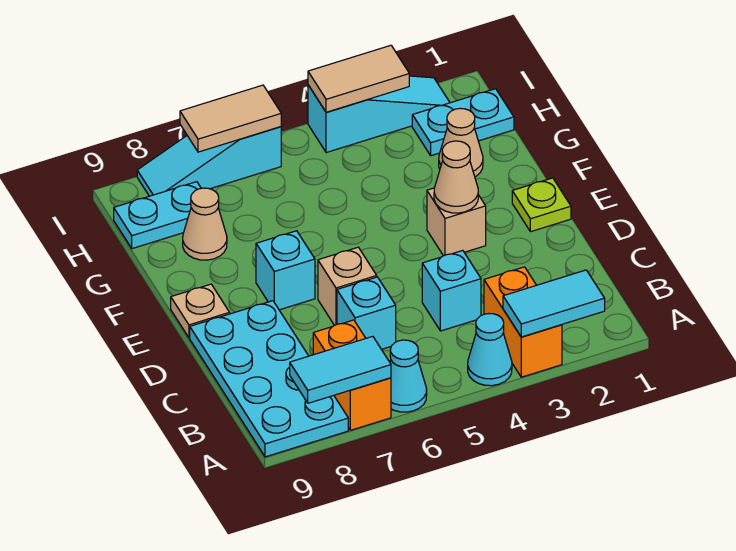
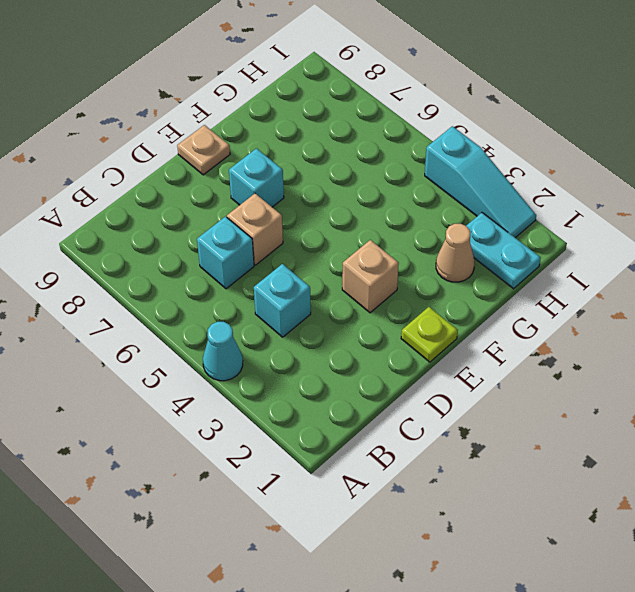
none -> orange brick A3:B3 level 1
none -> cyan cone A6 level 1
none -> orange brick A7:B7 level 1

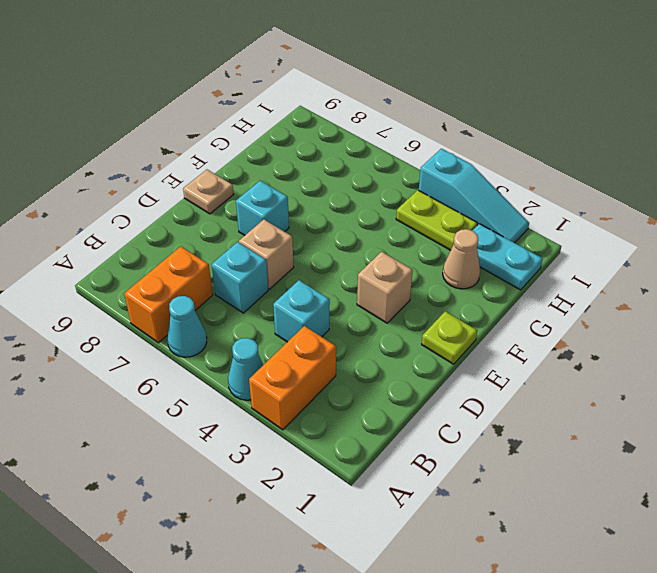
lime plate H3:H4 level 1 -> none
none -> cyan plate A8:D9 level 1
none -> tan cone G8 level 1
none -> cyan plate H8:H9 level 1

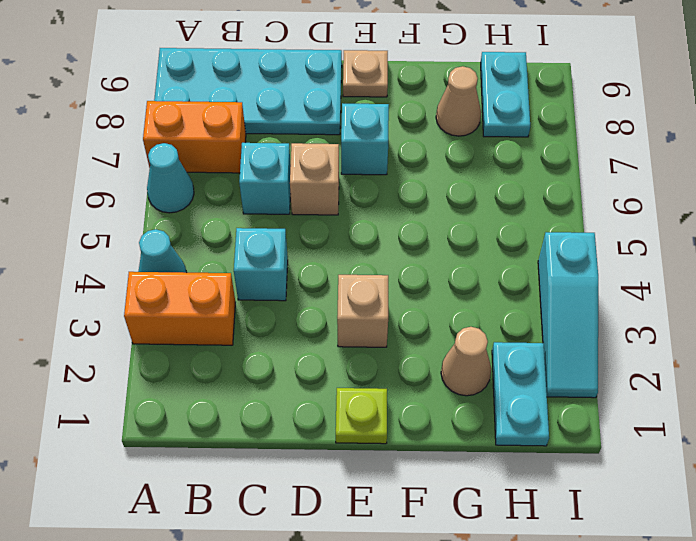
none -> cyan slope I6:I8 level 1 top 6
none -> cyan tile A2:A3 level 2
none -> cyan tile A7:A8 level 2

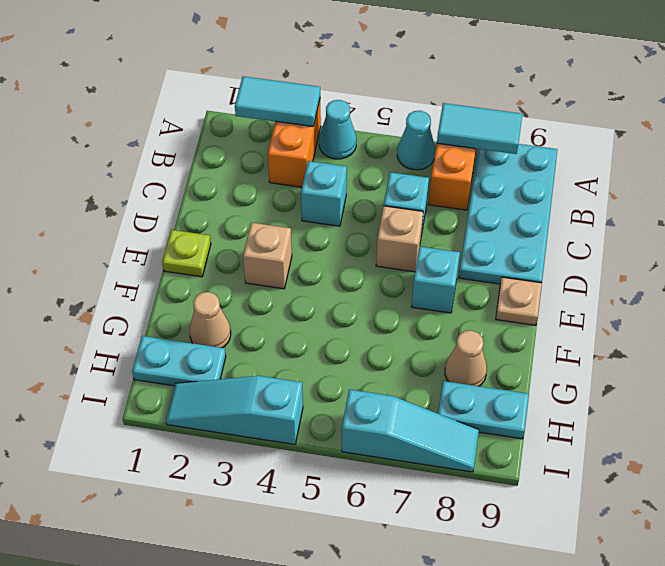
none -> tan cone E3 level 2
none -> tan tile I3:I4 level 2
none -> tan tile I6:I7 level 2

